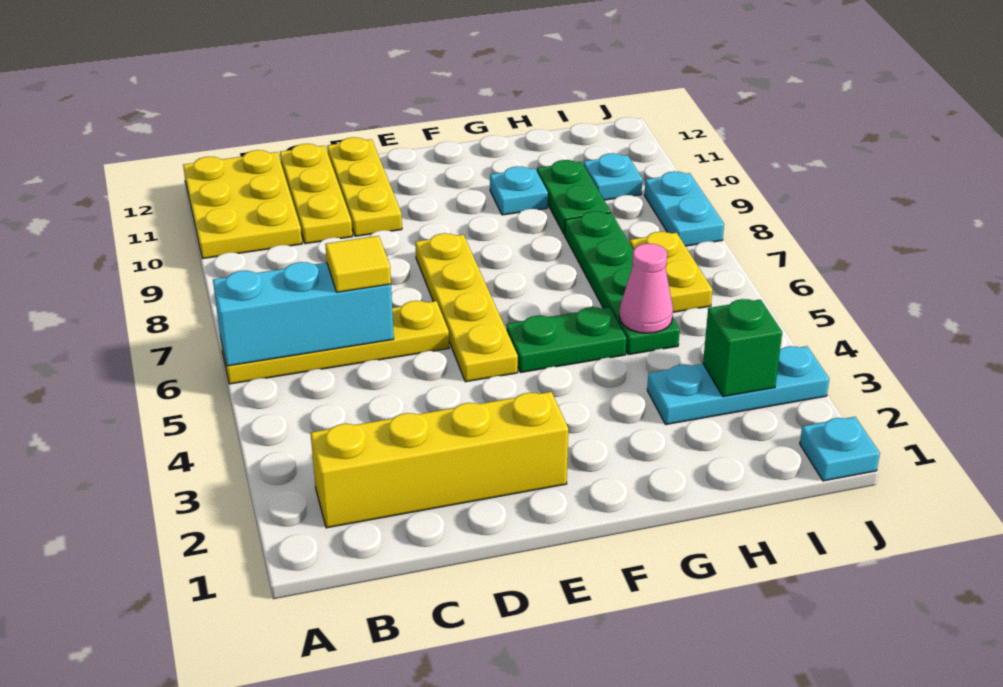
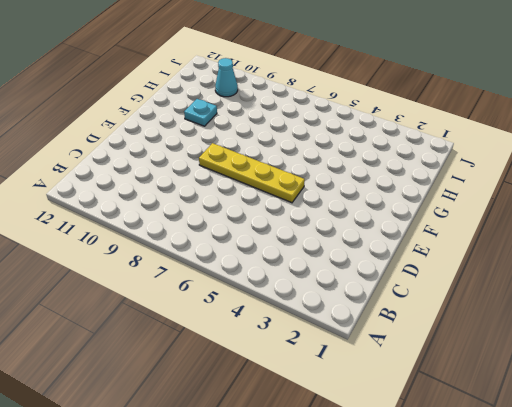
cyan cone I10 level 1 -> cyan plate I10 level 1
none -> yellow plate A6:D6 level 1
none -> yellow plate A10:B12 level 1
none -> yellow brick B2:E2 level 1

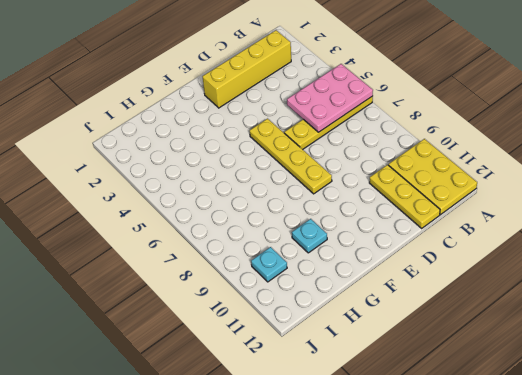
pink plate A5:C6 level 2 -> cyan brick A6:C6 level 2
none -> yellow plate D10:D12 level 1
none -> green plate F5:G5 level 1
none -> cyan plate H3:J3 level 1

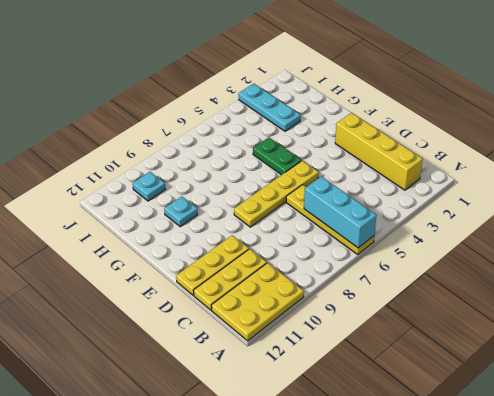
none -> green plate H5:H8 level 1
none -> green plate H9:H10 level 1
none -> yellow plate I6:I7 level 1

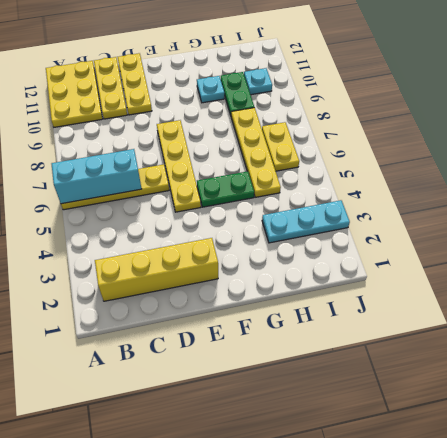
yellow plate H5:H8 level 1 -> green plate H5:H8 level 1
none -> cyan plate J1 level 1
none -> cyan plate J8:J9 level 1
none -> pink cone H5 level 2

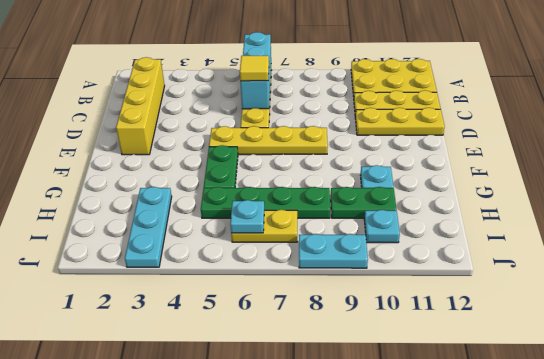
cyan plate I6 level 2 -> cyan plate J1 level 1
none -> pink cone H5 level 2
none -> green brick I3 level 2

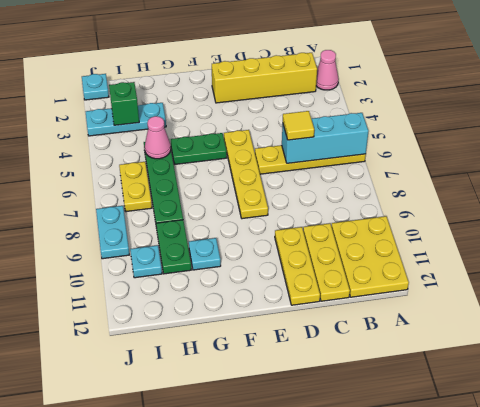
pink cone A2 level 1 -> none

